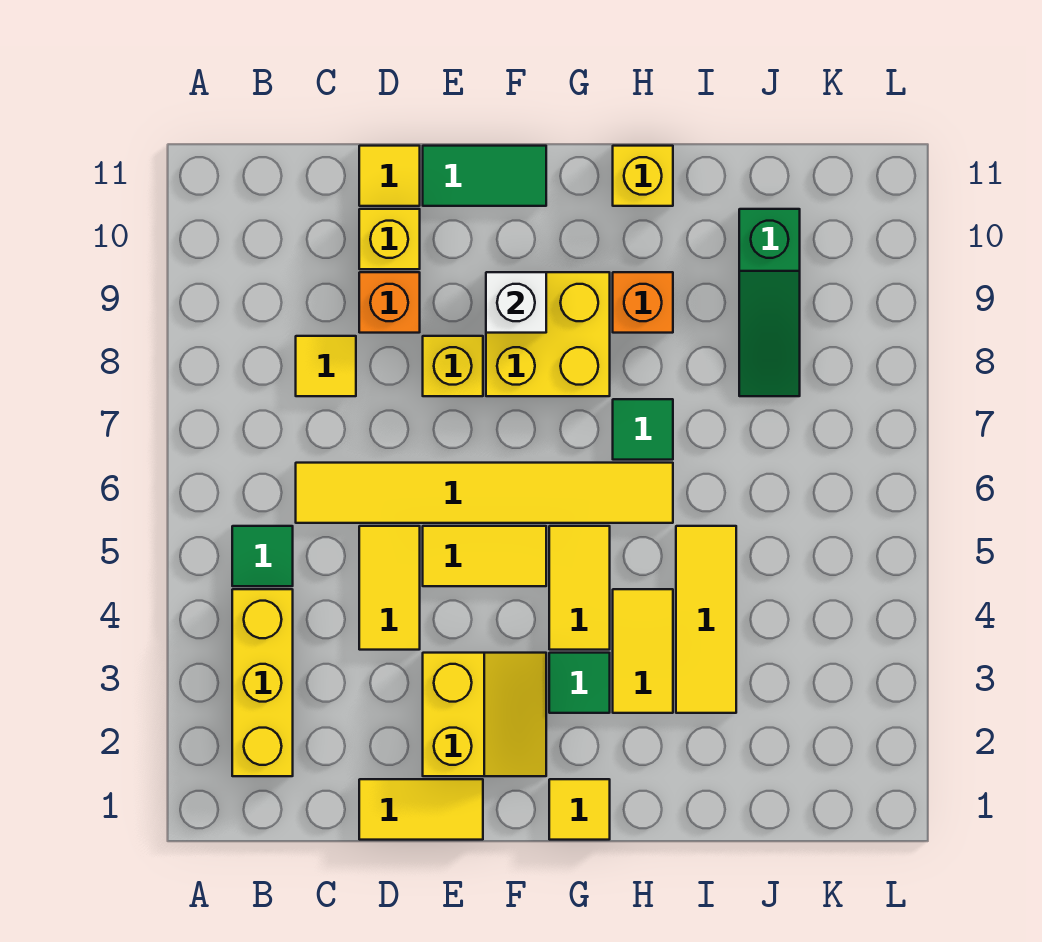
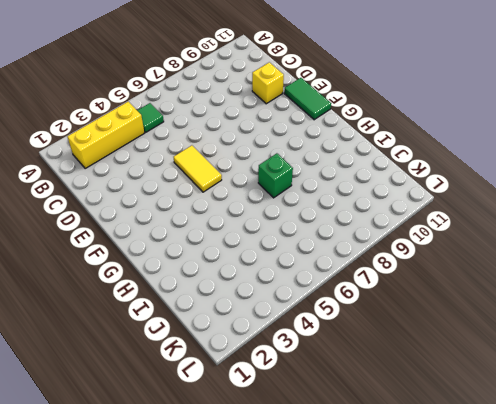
green brick H7 level 1 -> green tile H7 level 1
none -> yellow tile C6:H6 level 1
none -> yellow tile C8 level 1
none -> yellow tile D1:E1 level 1

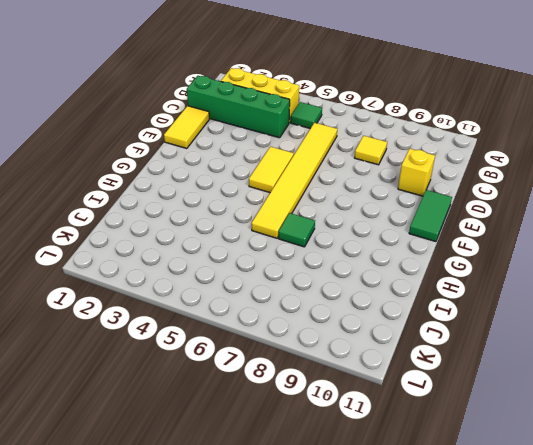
green brick C1:C4 level 1 -> none
none -> yellow tile D4:D5 level 1
none -> orange brick D9 level 1
none -> yellow tile D11 level 1

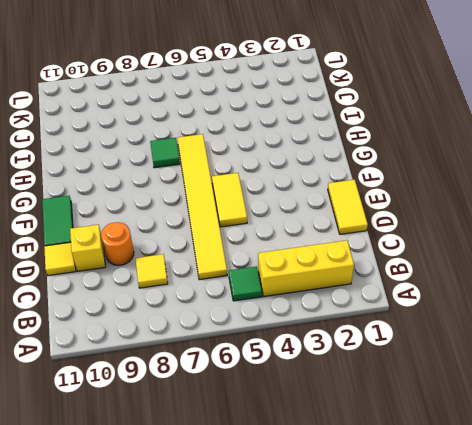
orange round brick D9 level 1 -> orange brick D9 level 1
none -> yellow tile D4:D5 level 1
none -> yellow slope E2:F3 level 1 top E
none -> yellow brick E8 level 1

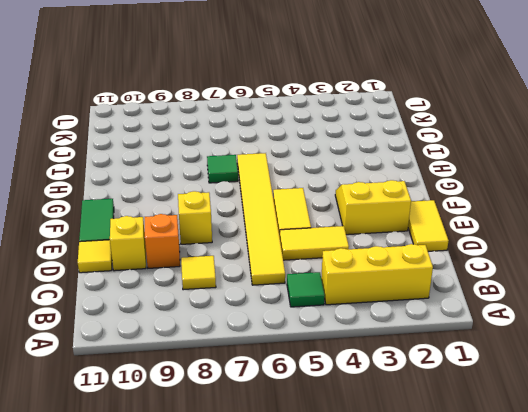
none -> yellow brick F8:G9 level 1
none -> yellow tile G1 level 1
none -> green tile G3 level 1

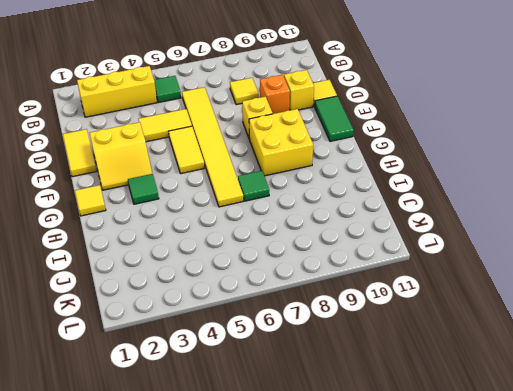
none -> yellow tile G4:G5 level 1
none -> yellow tile H3:H4 level 1
none -> orange brick H9 level 1

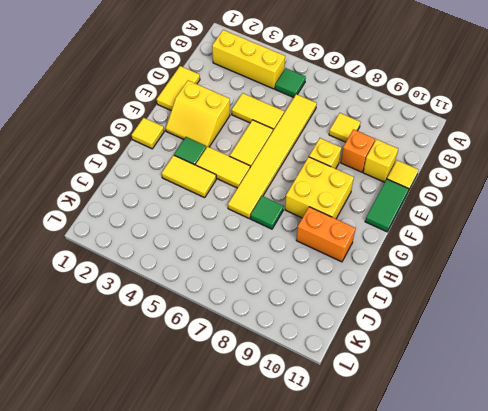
orange brick H9:H10 level 1 -> orange brick H9 level 1
none -> yellow brick H11 level 1
none -> yellow tile I3:I5 level 1
none -> green slope J8:J10 level 1 top 10

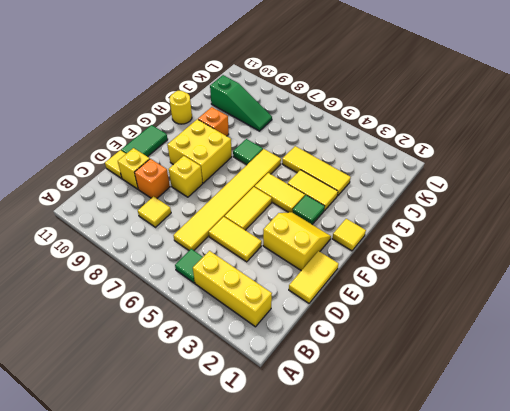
yellow round brick H11 level 1 -> yellow brick H11 level 1
none -> white brick F9 level 2

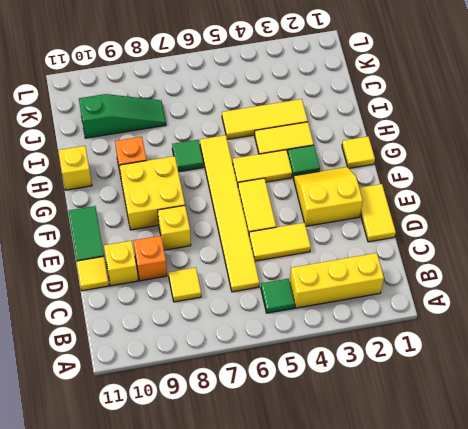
none -> white brick F9 level 2

